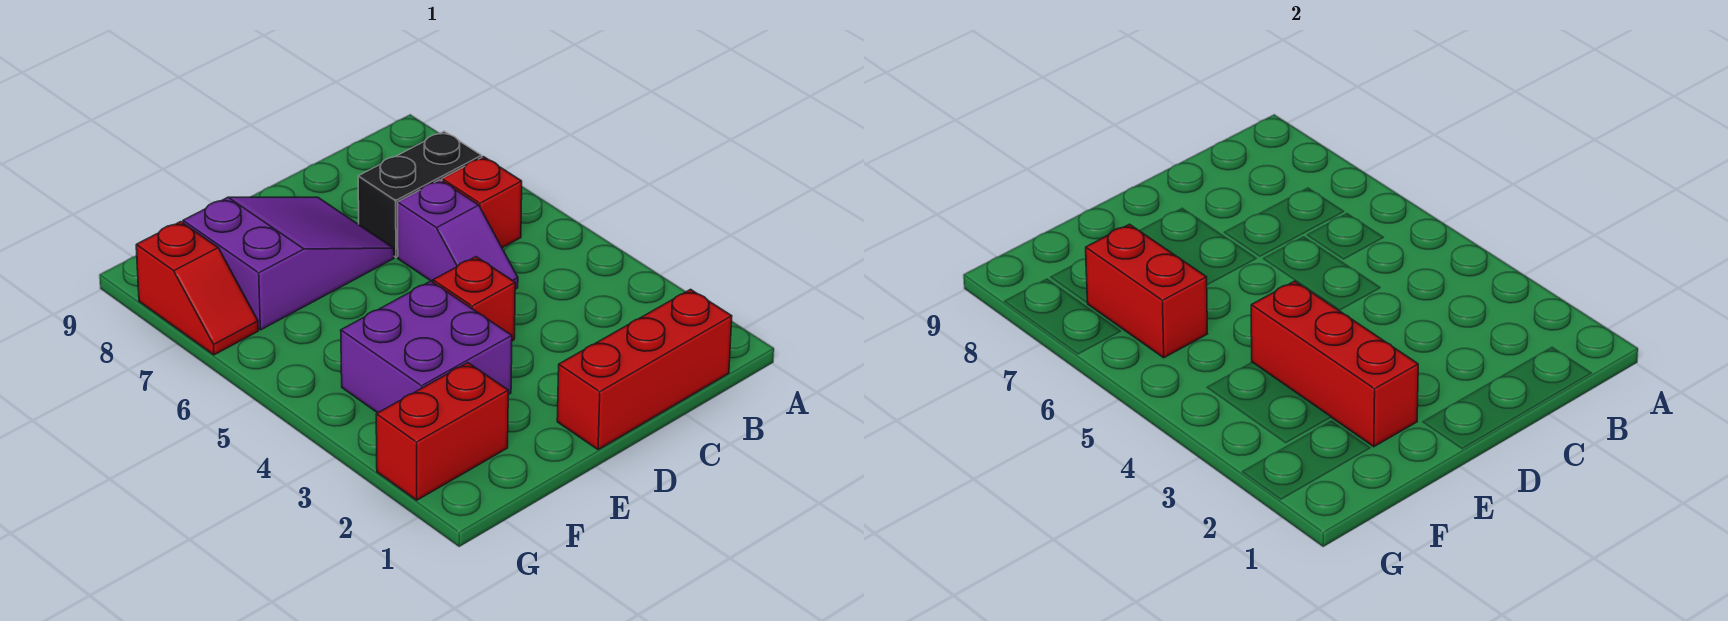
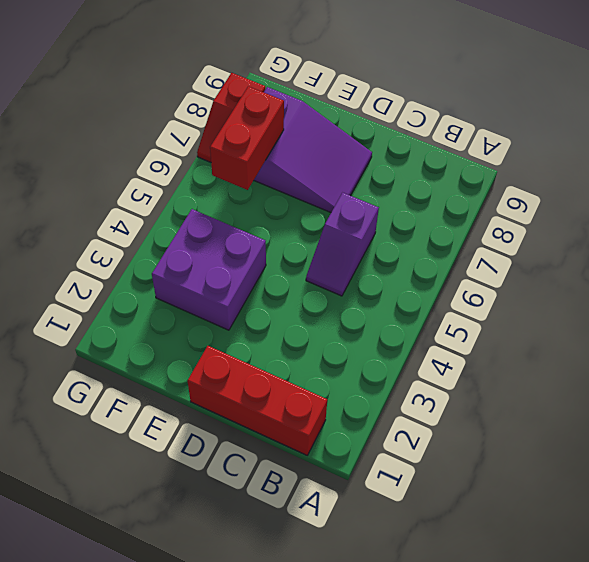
none -> red brick B6 level 1
none -> black brick B7:C7 level 1

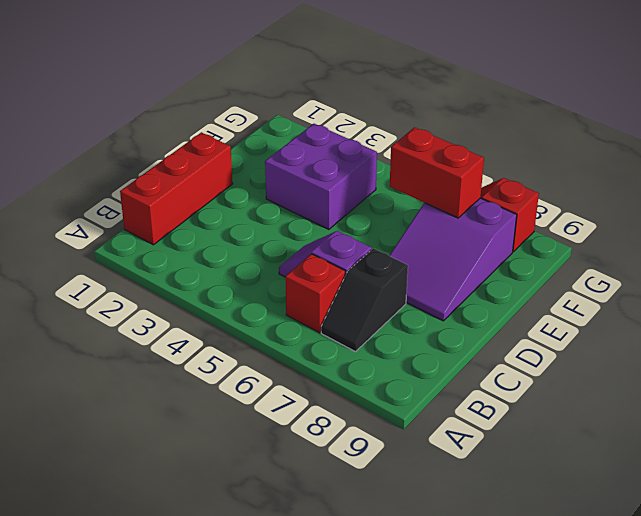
black slope B7:C7 level 1 top C -> black brick B7:C7 level 1
none -> red brick D4 level 1
none -> red brick F2:G2 level 1

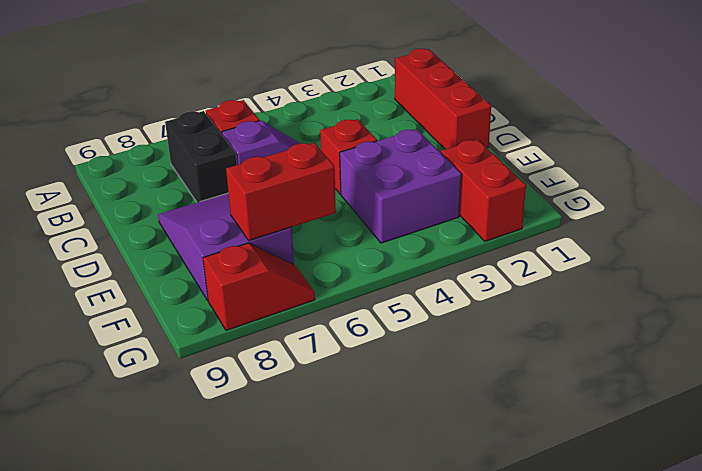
none -> red brick E2:E4 level 2

